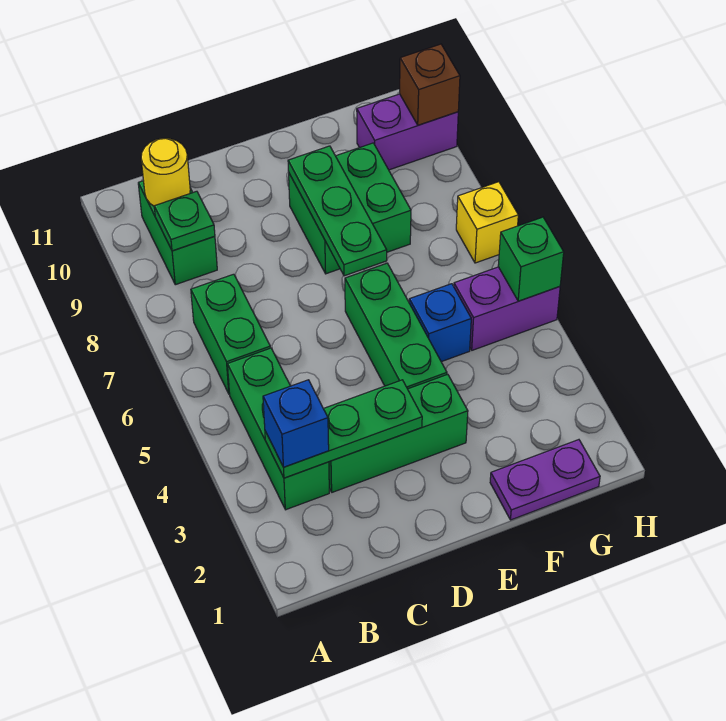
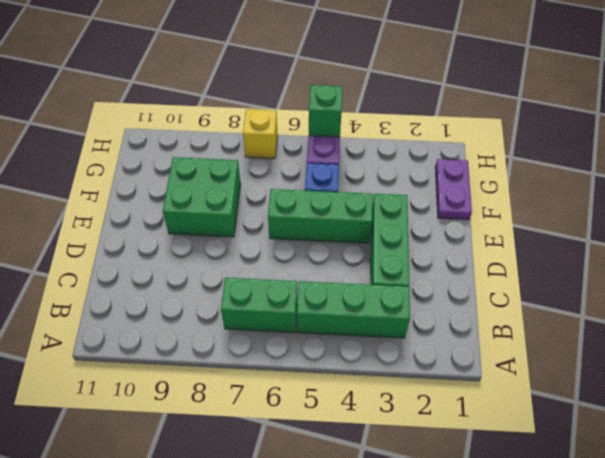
none -> green brick B9:B10 level 1
none -> purple brick G10:H10 level 1
none -> green plate B3:D3 level 2

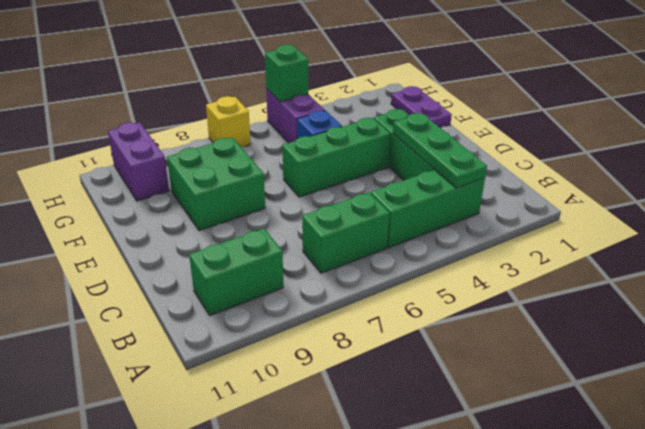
none -> green plate B9 level 2
none -> yellow round brick B10 level 2
none -> green plate E7:E9 level 2

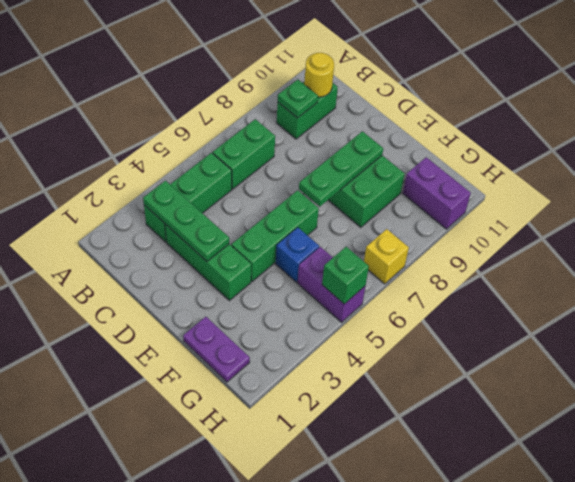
none -> brown brick H10 level 2
none -> blue brick B3 level 3

